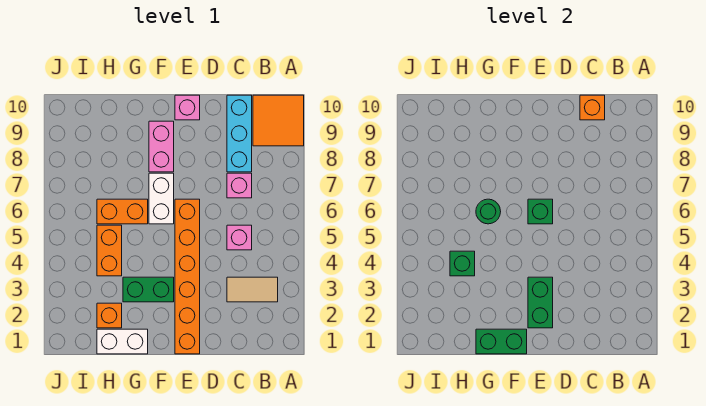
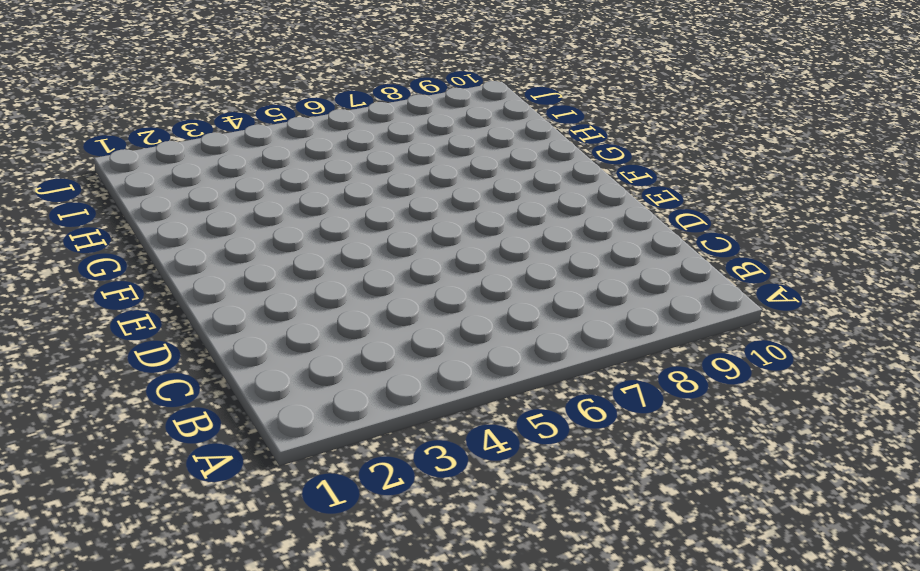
none -> orange tile A9:B10 level 1
none -> tan tile B3:C3 level 1
none -> pink brick C5 level 1

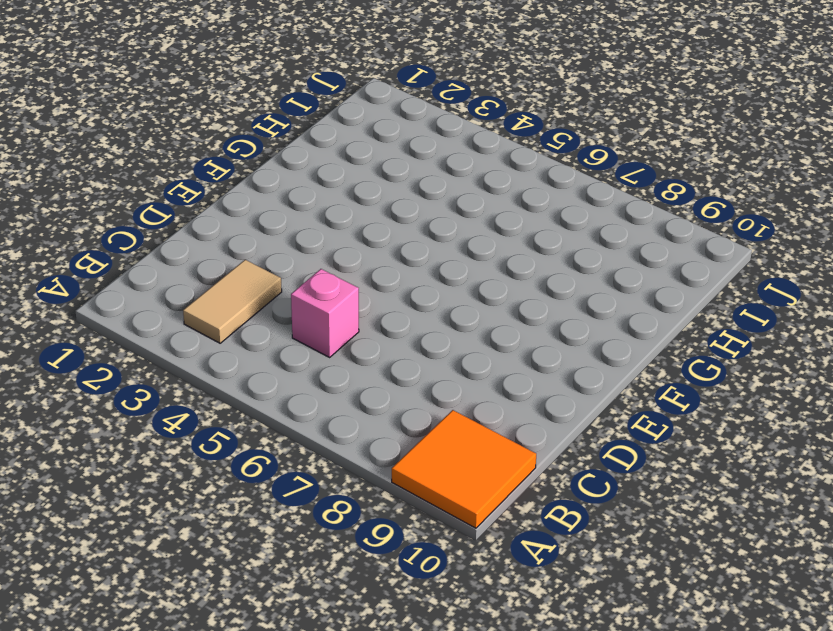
none -> pink brick C7 level 1
none -> cyan brick C8:C10 level 1
none -> orange brick E1:E6 level 1

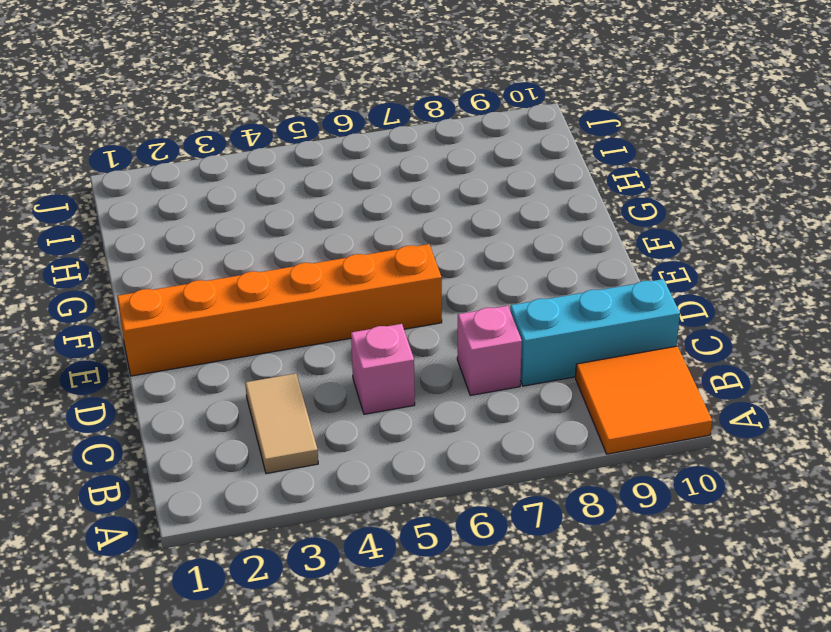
none -> pink brick E10 level 1
none -> green brick F3:G3 level 1
none -> white brick F6:F7 level 1

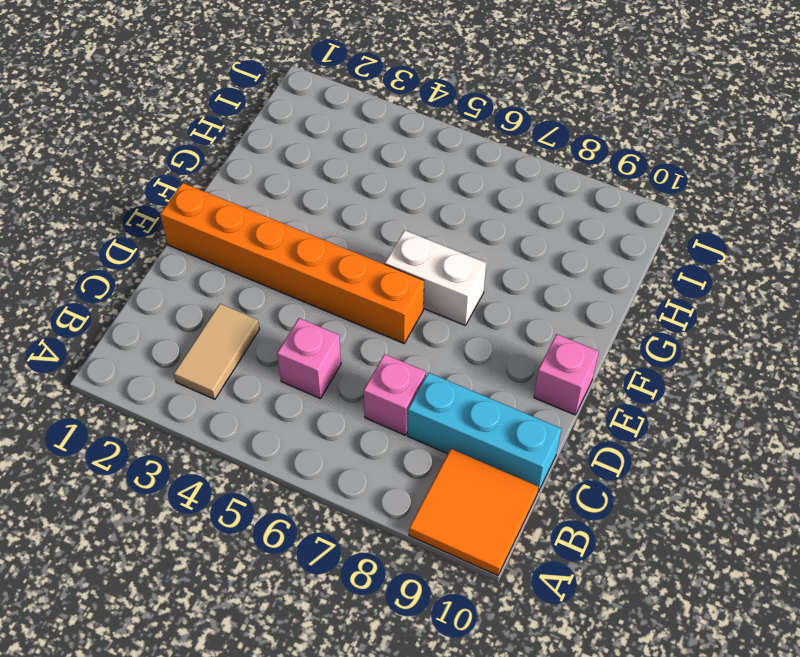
none -> green brick F3:G3 level 1
none -> pink brick F8:F9 level 1
none -> white brick G1:H1 level 1

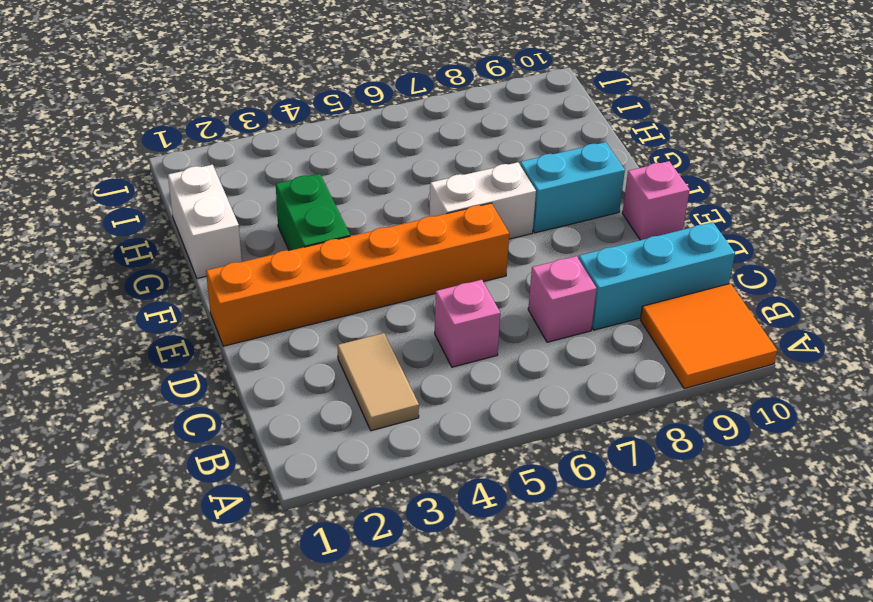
cyan brick F8:F9 level 1 -> pink brick F8:F9 level 1
none -> orange brick G6:H6 level 1
none -> orange brick H2 level 1
none -> orange brick H4:H5 level 1

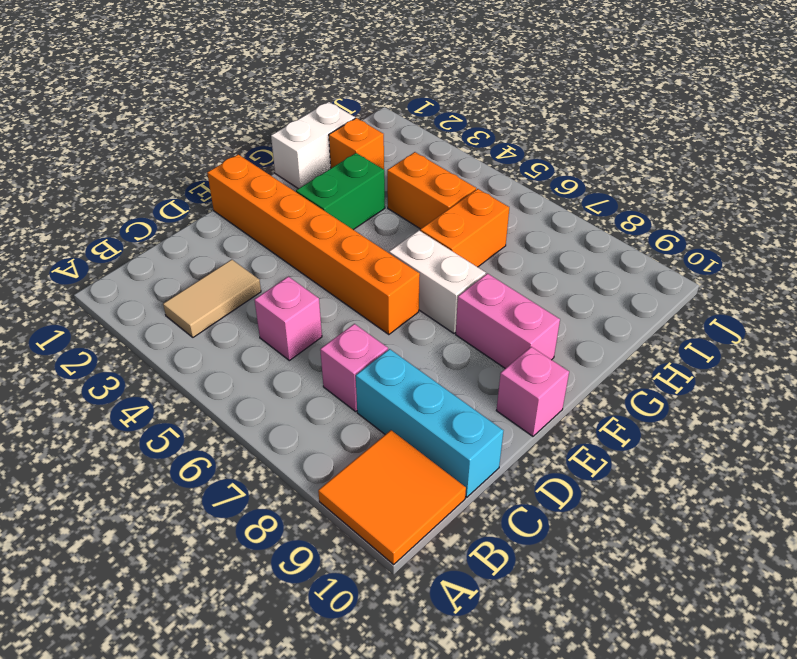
none -> orange brick C10 level 2
none -> green brick E2:E3 level 2
none -> green brick E6 level 2

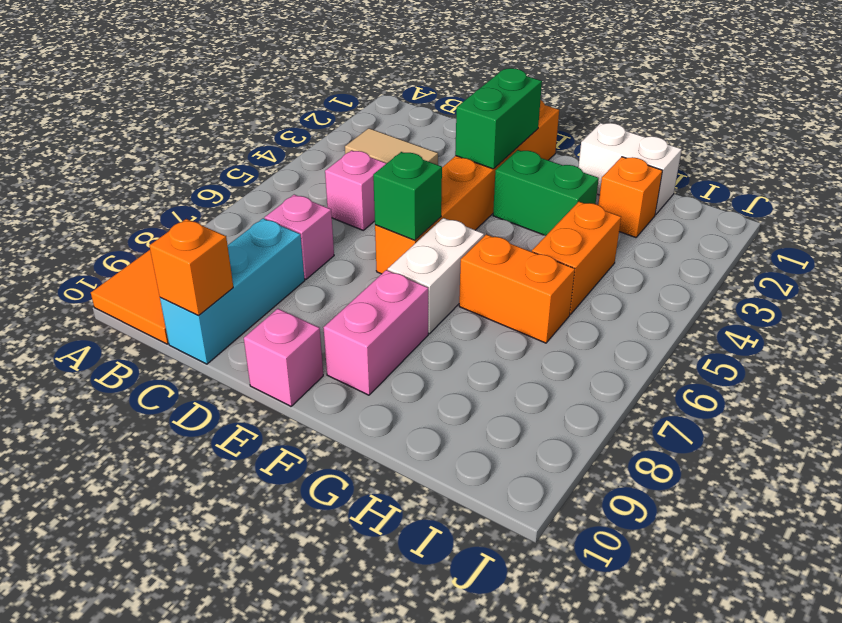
none -> green brick F1:G1 level 2
none -> green round brick G6 level 2
none -> green brick H4 level 2

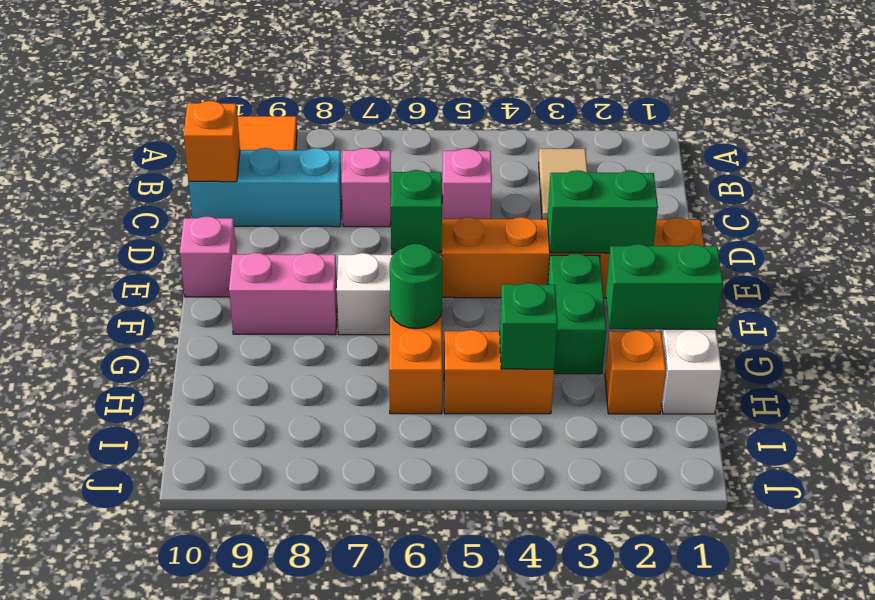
green brick G1:G2 level 2 -> green brick F1:G1 level 2

